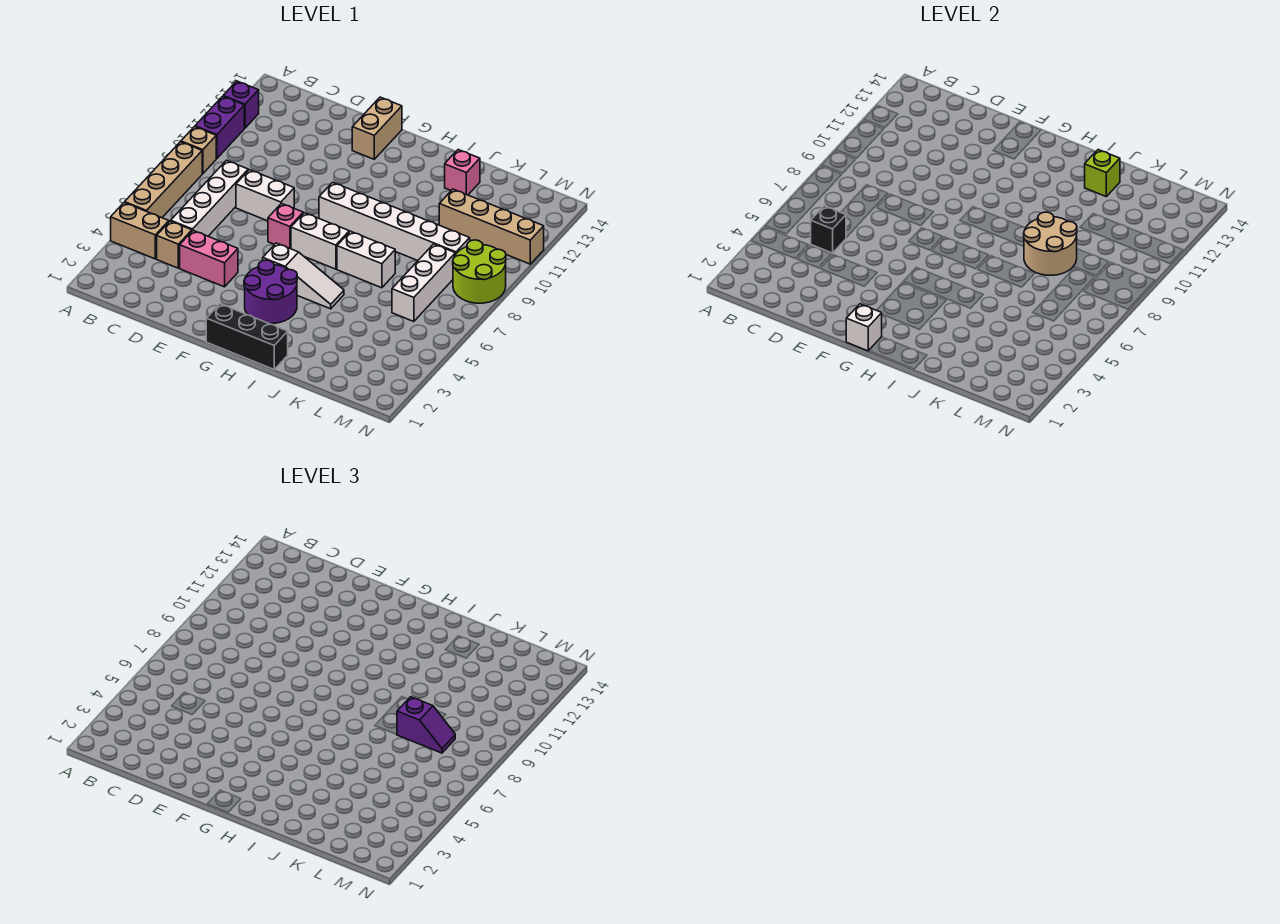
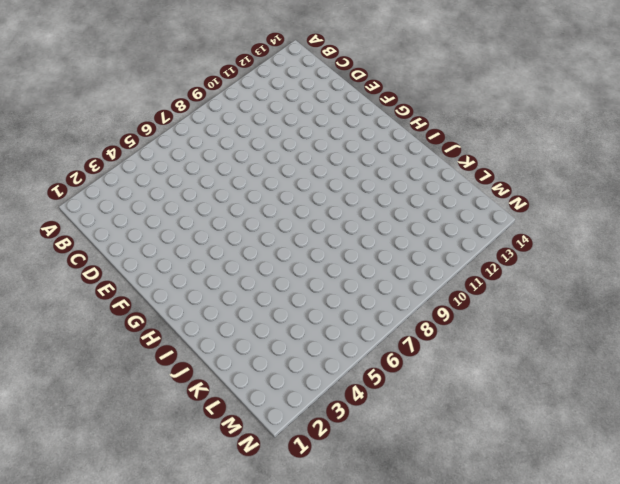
none -> tan brick A4:B4 level 1
none -> tan brick A5:A8 level 1
none -> tan brick A9 level 1

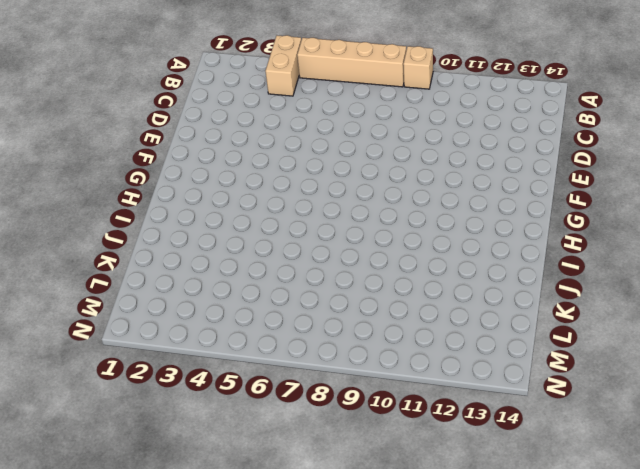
none -> purple brick A10:A11 level 1
none -> purple brick A12 level 1
none -> tan brick C4 level 1

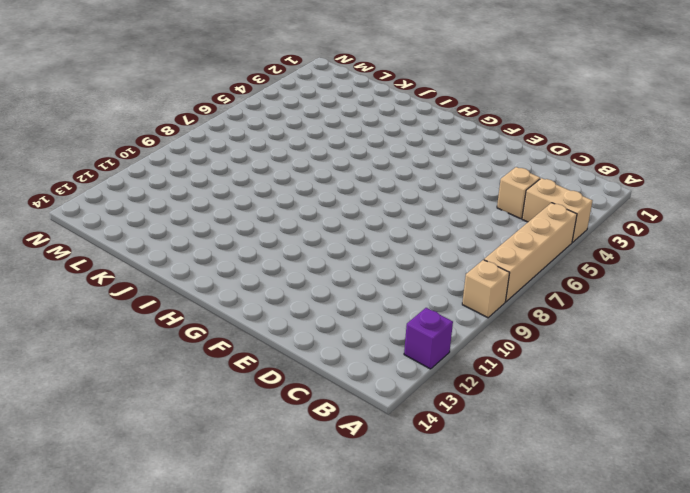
none -> purple brick A10:A11 level 1
none -> white brick C5:C8 level 1
none -> pink brick D4:E4 level 1

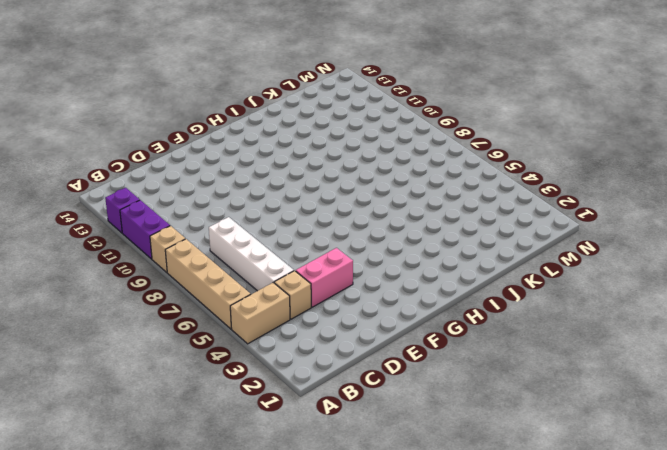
none -> white brick D8:E8 level 1
none -> pink brick F7 level 1
none -> tan brick F13:F14 level 1

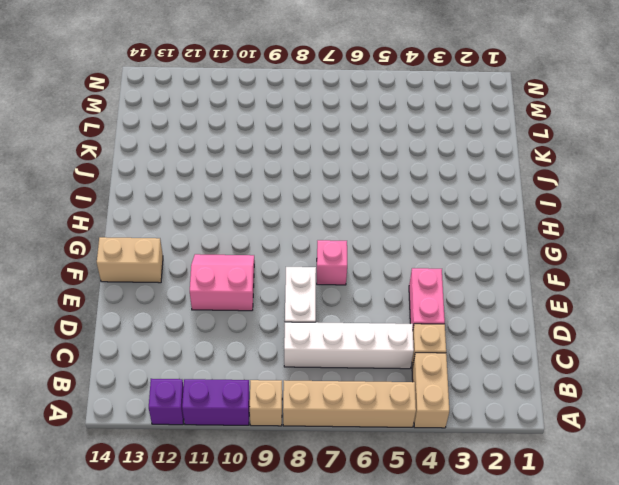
pink slope E10:F11 level 1 top E -> none
none -> black brick G1:I1 level 1
none -> purple round brick G3:H4 level 1
none -> white slope G5:I5 level 1 top G

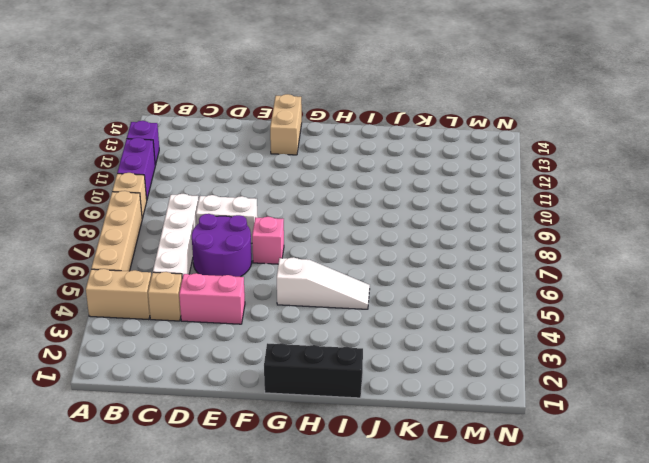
purple round brick D6:E7 level 1 -> purple round brick G3:H4 level 1
none -> white brick G7:H7 level 1
none -> white brick G9:L9 level 1
none -> white brick I7:J7 level 1

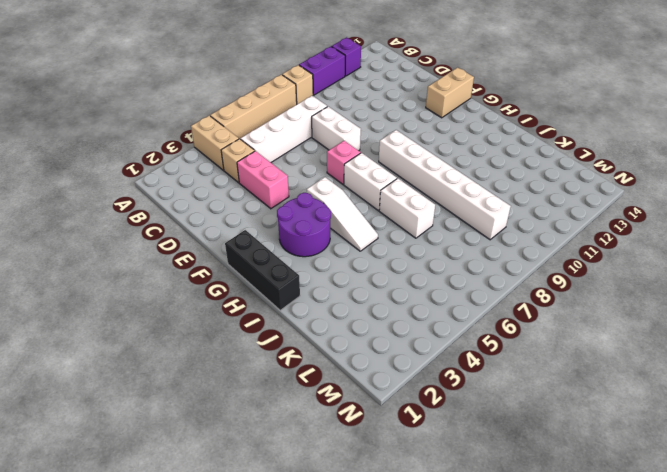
none -> pink brick J13 level 1
none -> tan brick K11:N11 level 1
none -> white brick L6:L8 level 1

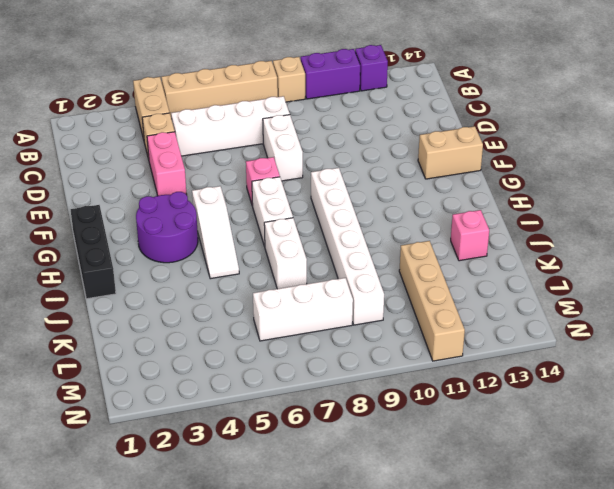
none -> lime round brick M8:N9 level 1
none -> black brick C5 level 2
none -> white brick G1 level 2

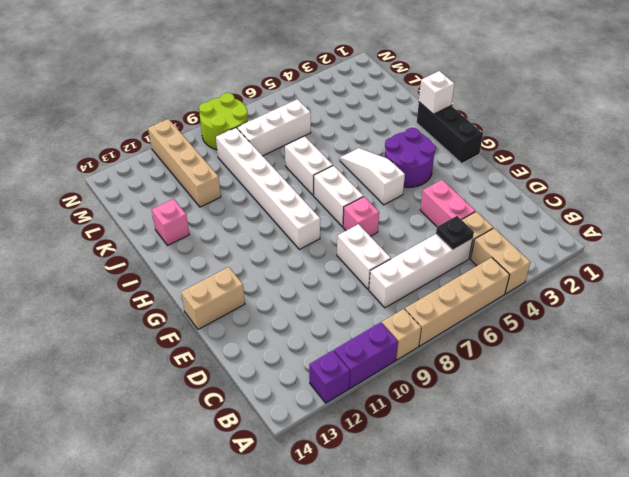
black plate C5 level 2 -> black brick C5 level 2
white brick I1 level 2 -> white brick G1 level 2
none -> tan round brick J8:K9 level 2
none -> lime brick J13 level 2
none -> purple slope K8:L8 level 3 top K

